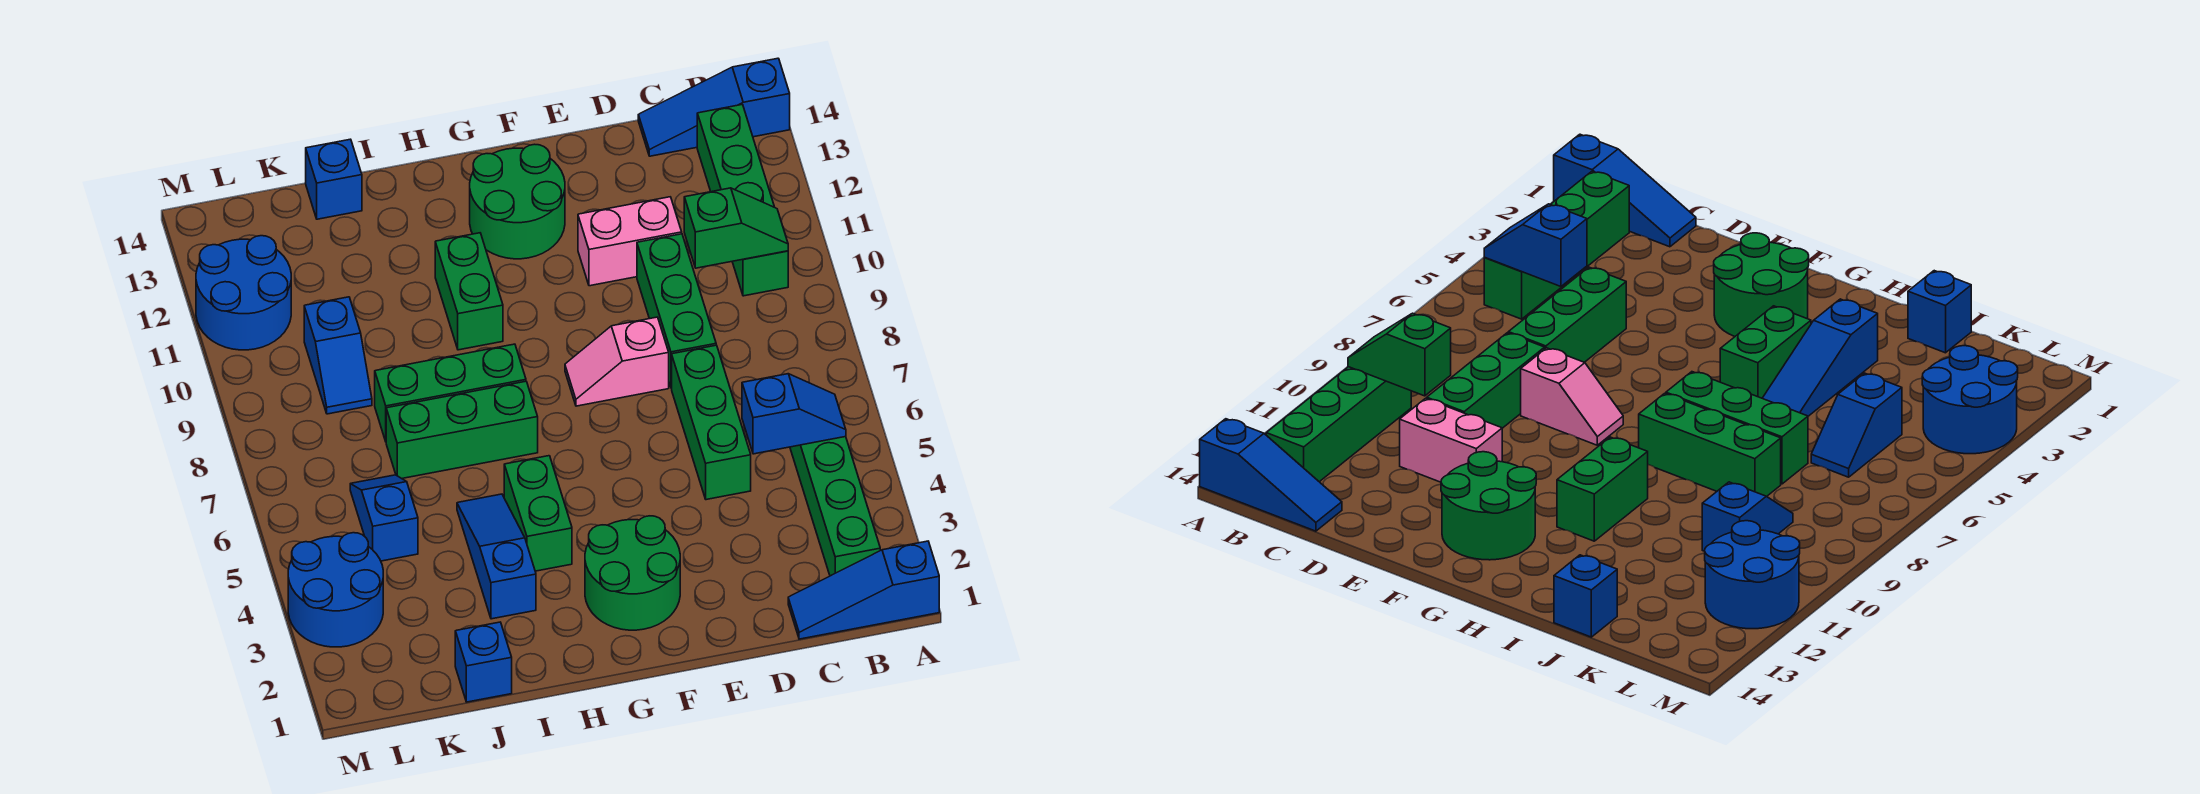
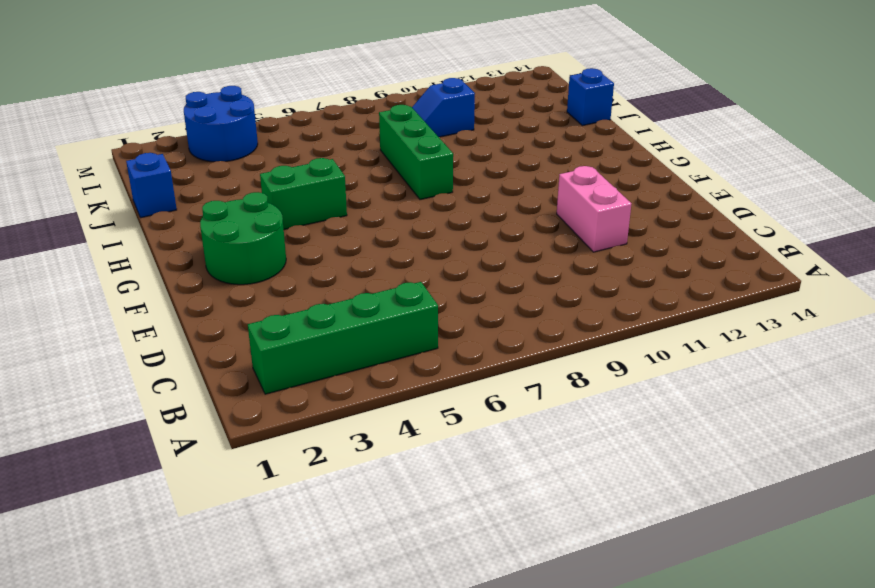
none -> blue slope A1:C1 level 1 top A
none -> blue slope A14:C14 level 1 top A
none -> green brick B10:B13 level 1

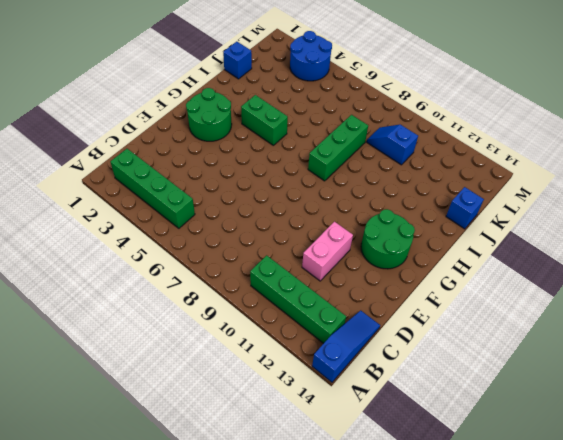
none -> blue slope A1:C1 level 1 top A
none -> green brick D5:D7 level 1
none -> green brick D8:D10 level 1

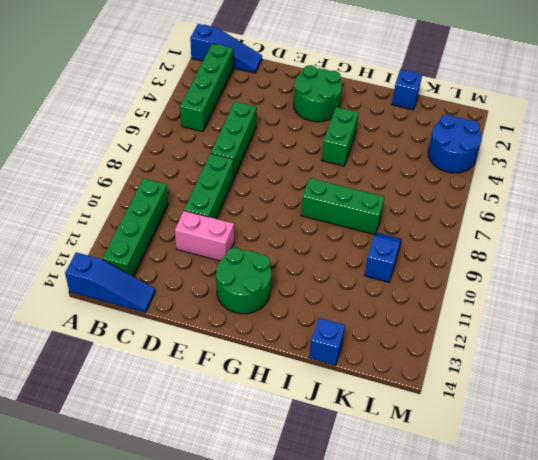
none -> pink slope E8:F8 level 1 top E
none -> green brick H7:J7 level 1
none -> green brick H10:H11 level 1

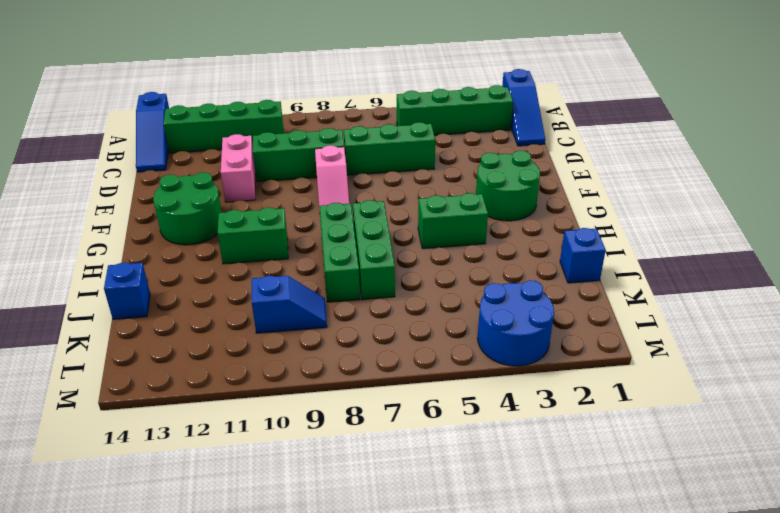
none -> blue slope I3:I5 level 1 top 3
none -> blue slope K5:K6 level 1 top 5
none -> blue round brick L11:M12 level 1

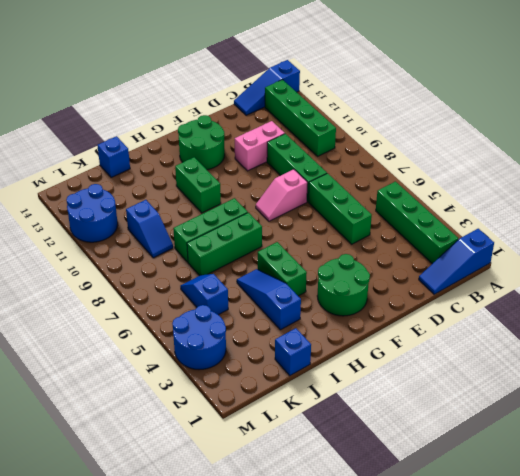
none -> blue slope B5:C5 level 2 top C
none -> green slope B10:C10 level 2 top C

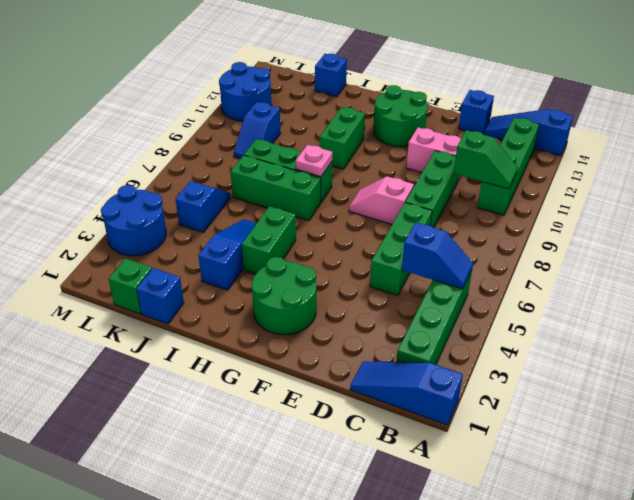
blue brick D14 level 1 -> none
pink plate H8 level 2 -> none
green brick K1 level 1 -> none

